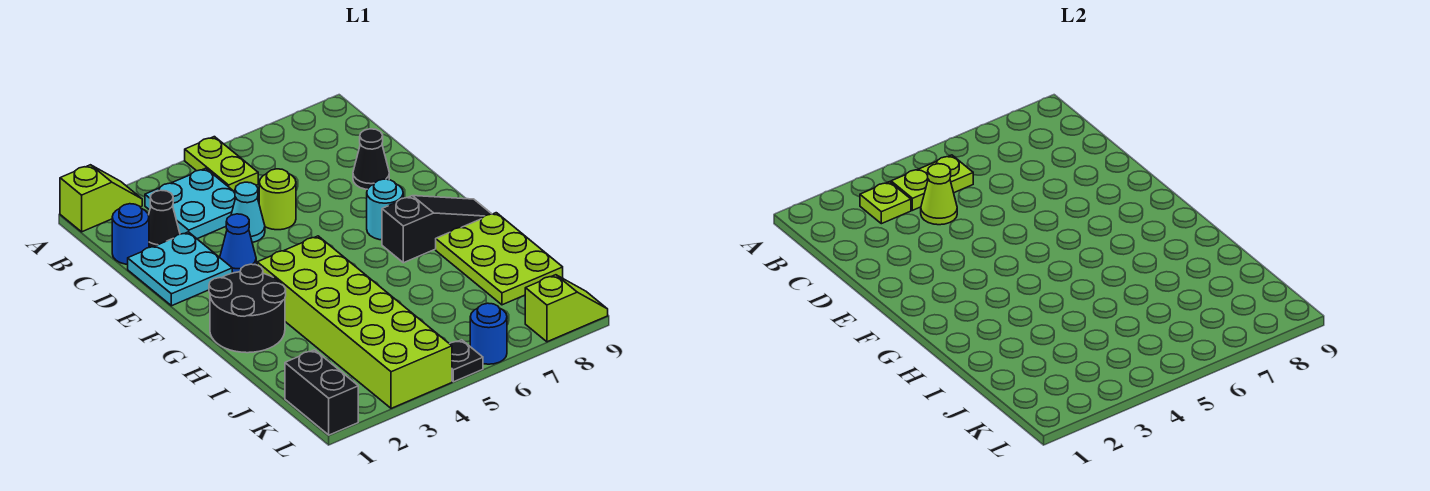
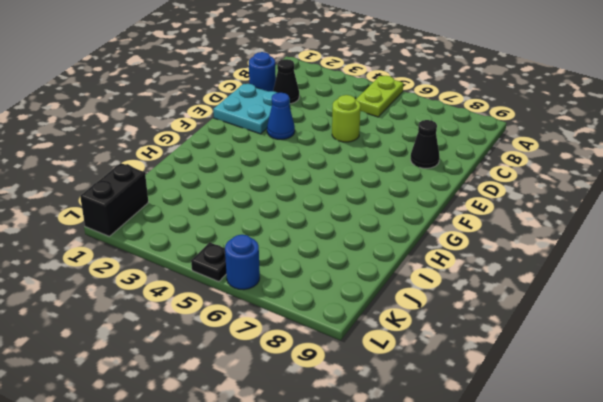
none -> lime slope A1:A2 level 1 top 1
none -> cyan plate B3:C4 level 1
none -> cyan cone D4 level 1

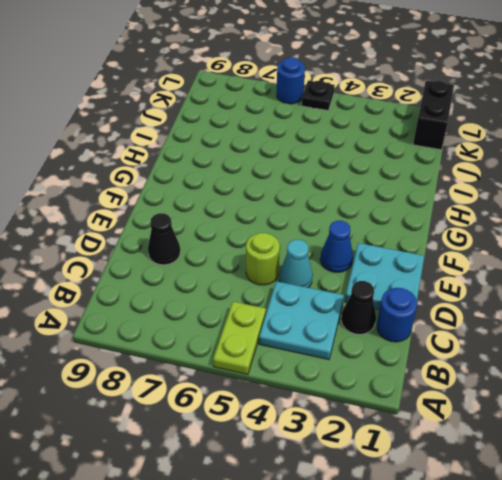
none -> lime slope A1:A2 level 1 top 1
none -> cyan round brick F7 level 1
none -> black round brick G1:H2 level 1

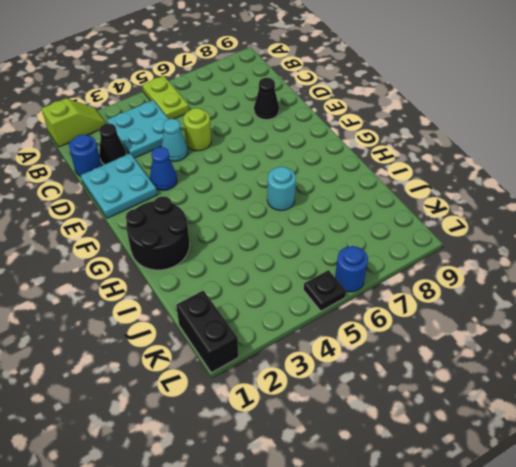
cyan round brick H6 level 1 -> cyan round brick F7 level 1
none -> lime brick G3:L4 level 1
none -> black slope G7:G9 level 1 top 7
none -> lime plate H8:J9 level 1

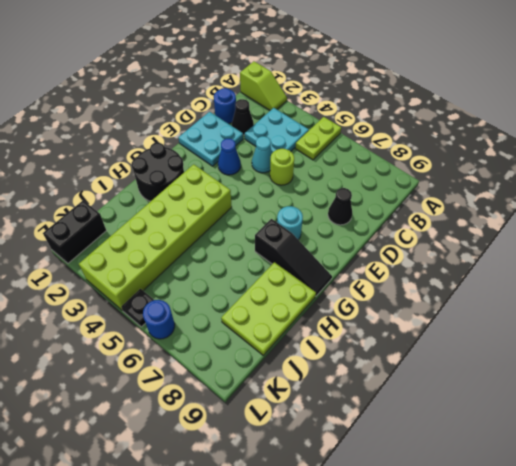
none -> lime slope L8:L9 level 1 top 8
none -> lime plate B3 level 2
none -> lime plate B4:B5 level 2

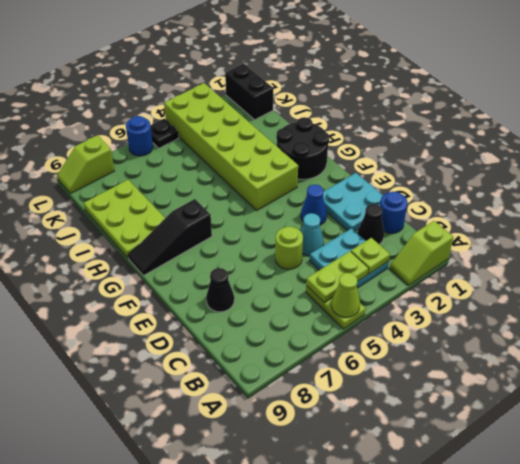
lime cone A5 level 2 -> lime cone C4 level 2
none -> cyan round brick F7 level 1

